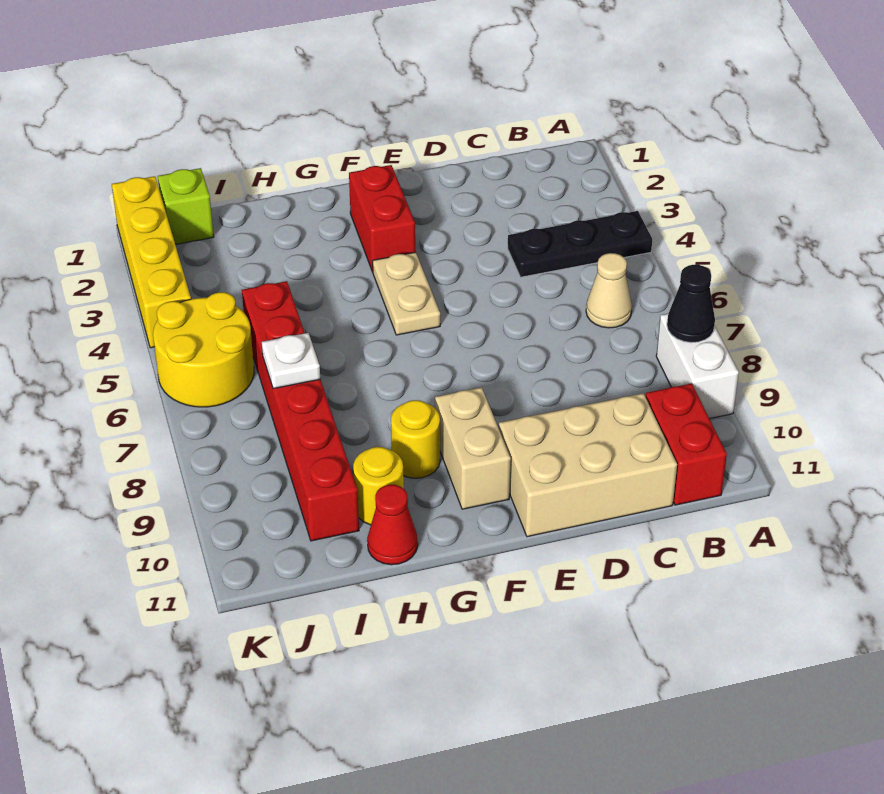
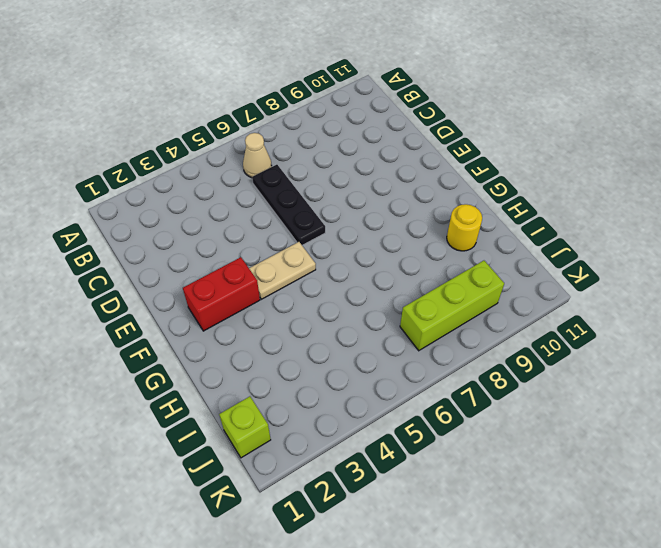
black plate C6:E6 level 1 -> black plate A4:C4 level 1
lime brick J7:J9 level 1 -> none
none -> white brick A8:A9 level 1
none -> red brick B10:B11 level 1
none -> tan brick C10:E11 level 1

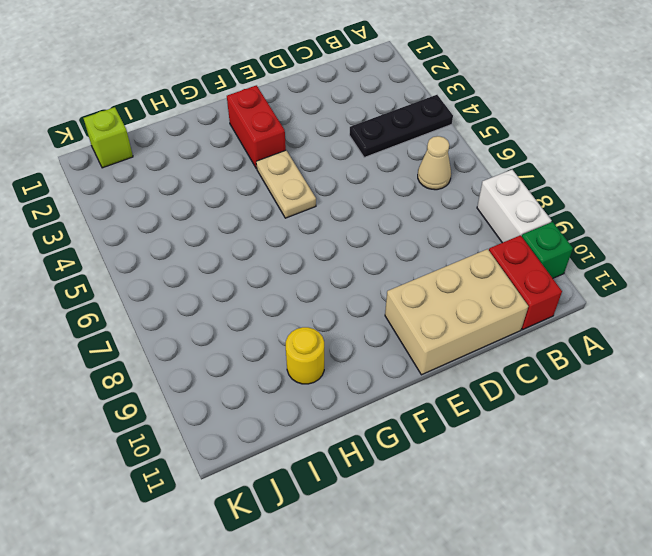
green brick A10 level 1 -> none
none -> tan brick F9:F10 level 1
none -> yellow round brick G9 level 1
none -> red cone H11 level 1

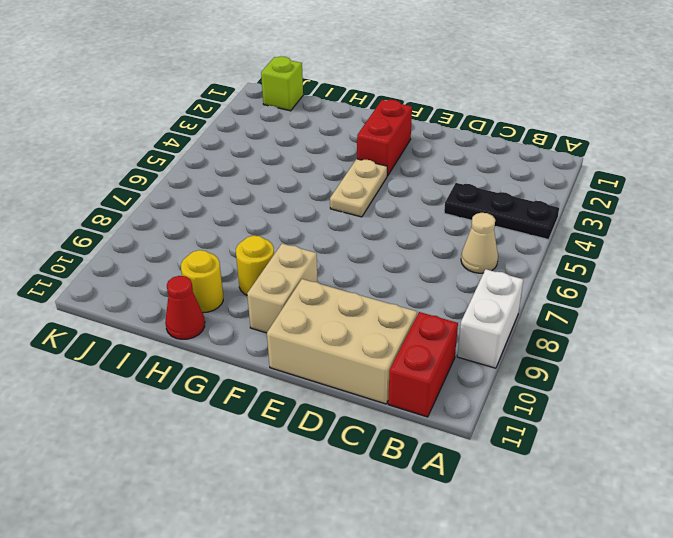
none -> red brick I5:I10 level 1
none -> yellow round brick J5:K6 level 1
none -> yellow brick K1:K4 level 1

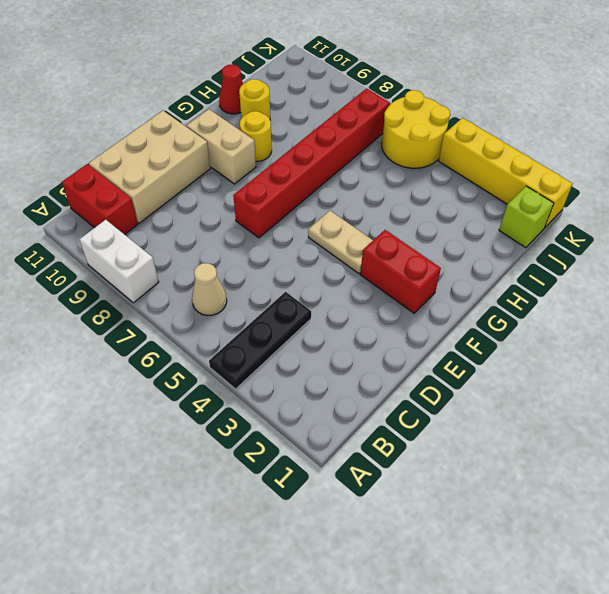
red brick E7:J7 level 1 -> red brick I5:I10 level 1
none -> black cone A8 level 2
none -> white plate I7 level 2

